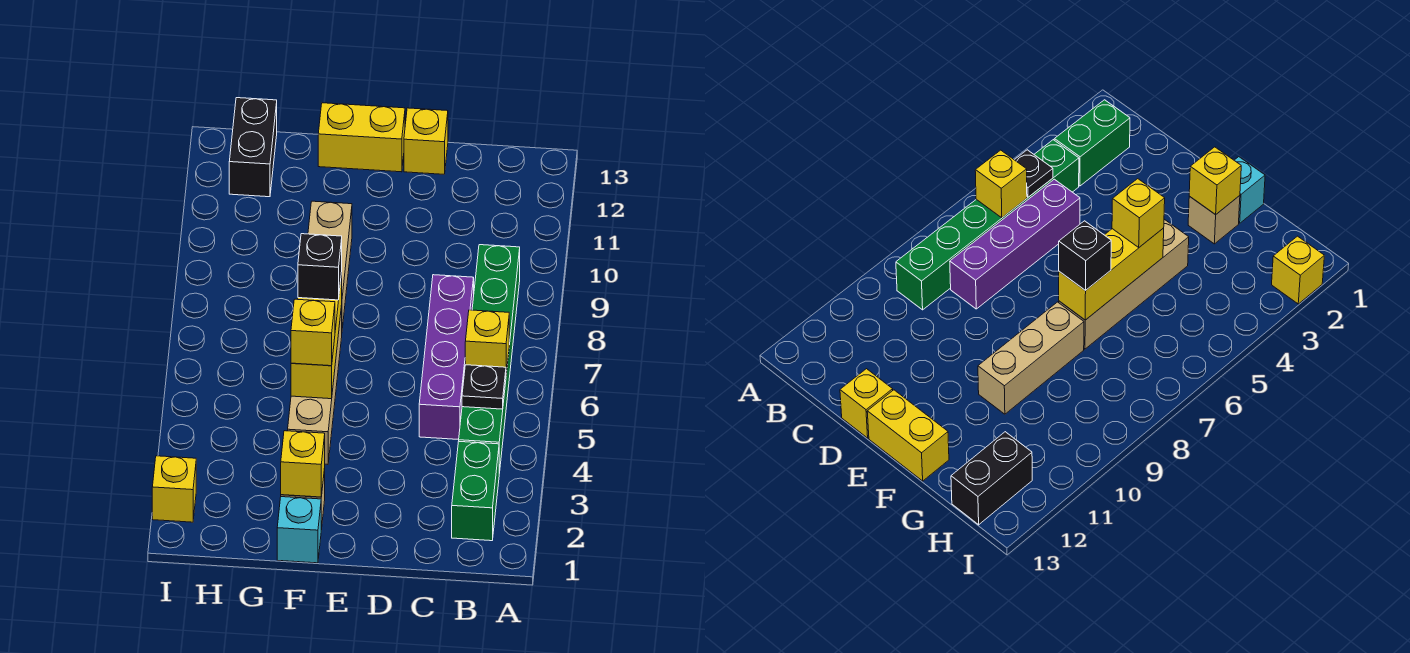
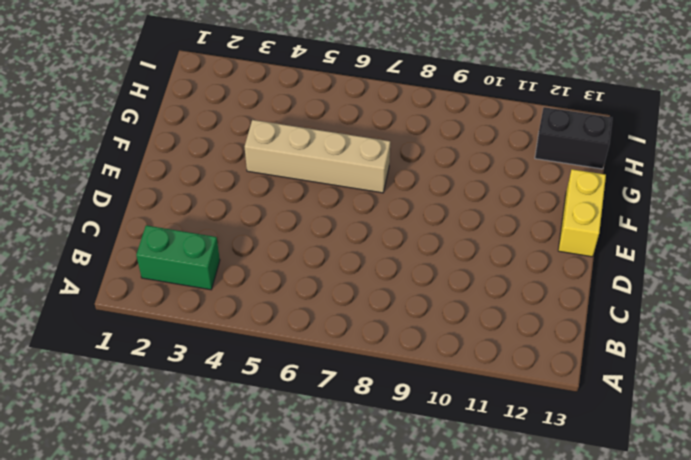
none -> green brick B4:B9 level 1
none -> purple brick C5:C8 level 1
none -> yellow brick D13 level 1

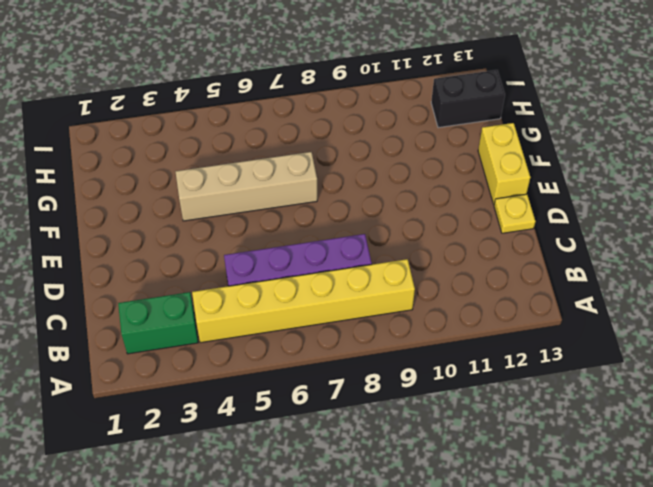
yellow brick B4:B9 level 1 -> green brick B4:B9 level 1
yellow plate D13 level 1 -> yellow brick D13 level 1
none -> cyan brick F1 level 1
none -> tan brick F2 level 1
none -> tan brick F8:F10 level 1

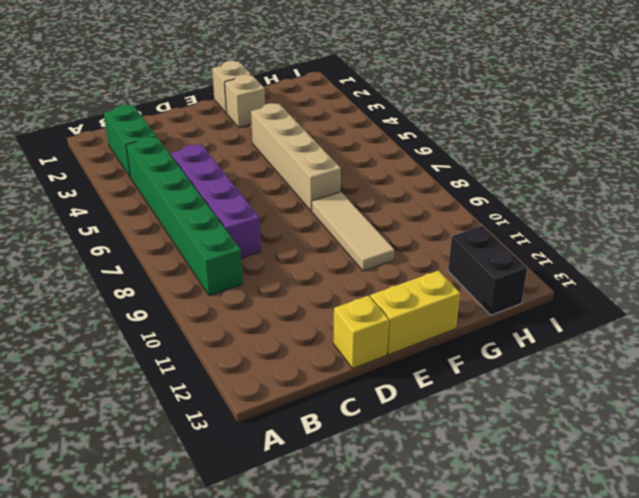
tan brick F1 level 1 -> cyan brick F1 level 1
tan tile F8:F10 level 1 -> tan brick F8:F10 level 1
none -> yellow brick I2 level 1
none -> black plate B5 level 2
none -> yellow brick B6 level 2

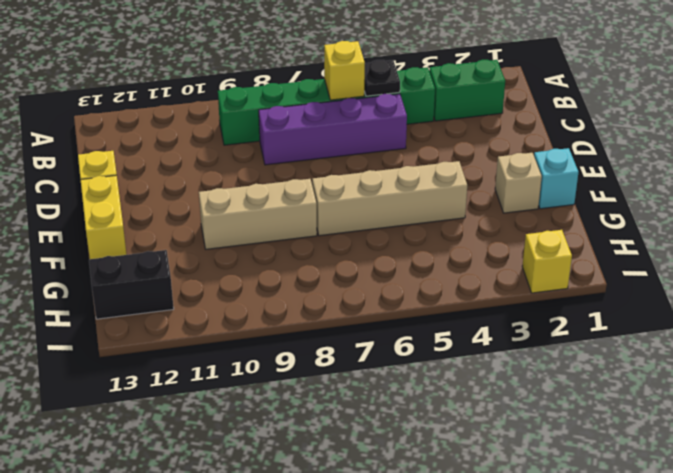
none -> yellow brick F2 level 2
none -> yellow brick F5:F7 level 2
none -> yellow brick F5 level 3

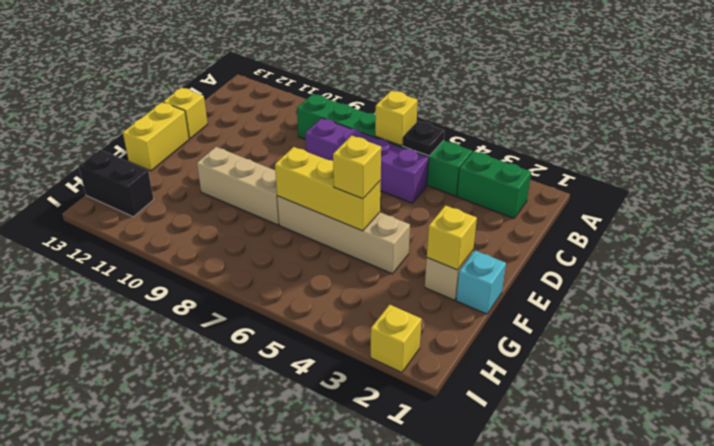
none -> black brick F7 level 3

